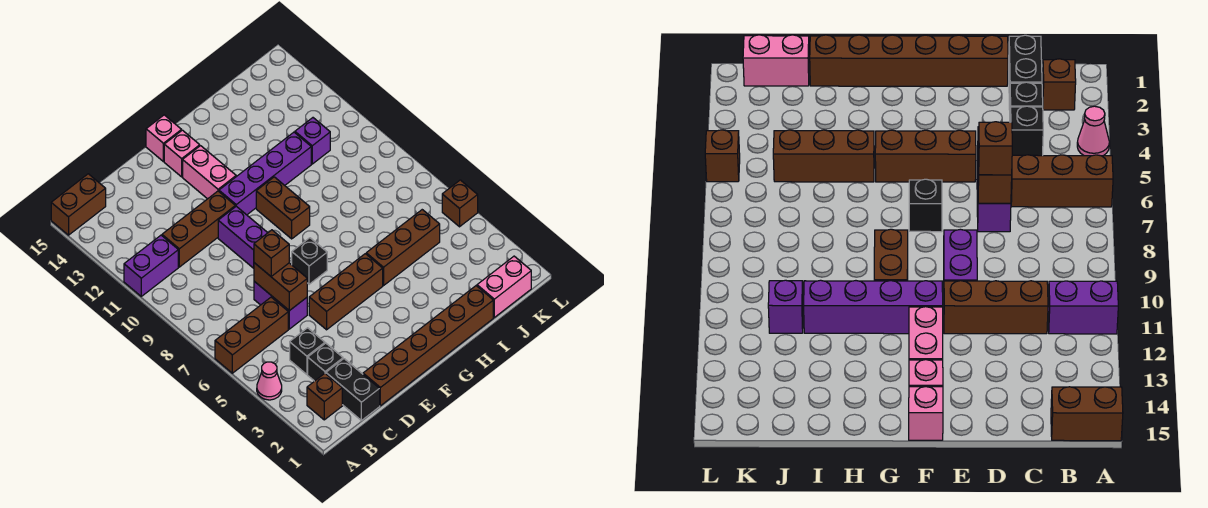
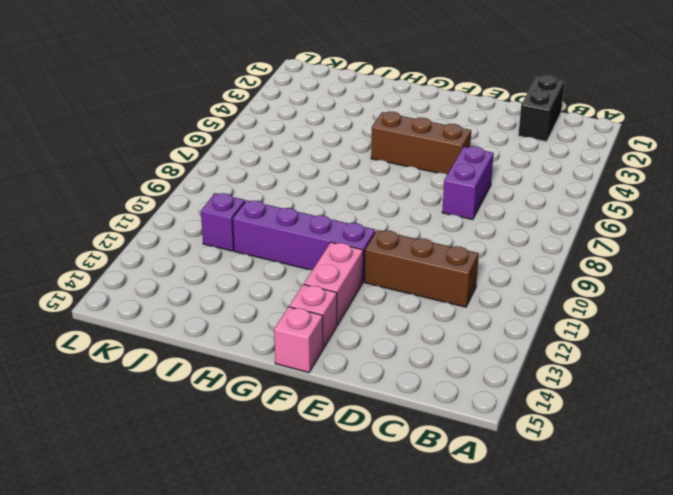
none -> pink cone A4 level 1
none -> brown brick A6:C6 level 1
none -> purple brick A11:B11 level 1

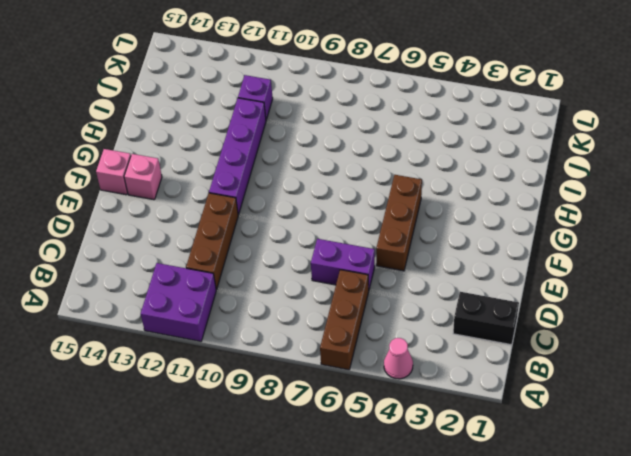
purple brick A11:B12 level 1 -> purple brick A11:B11 level 1
none -> brown brick A15:B15 level 1
none -> brown brick B2 level 1
none -> black brick C3 level 1

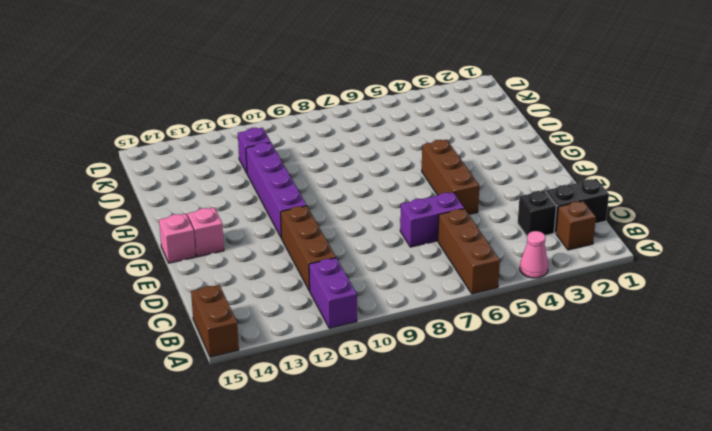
none -> black brick C4 level 1
none -> brown brick D1:I1 level 1
none -> purple brick E9:E10 level 1

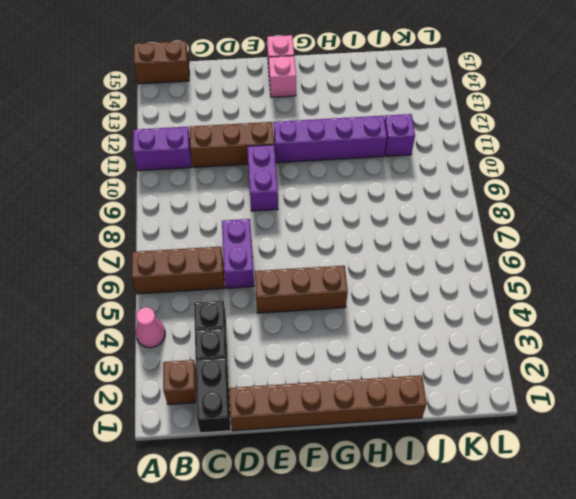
none -> black brick F7 level 1
none -> pink brick F12:F13 level 1
none -> brown brick G9:G10 level 1

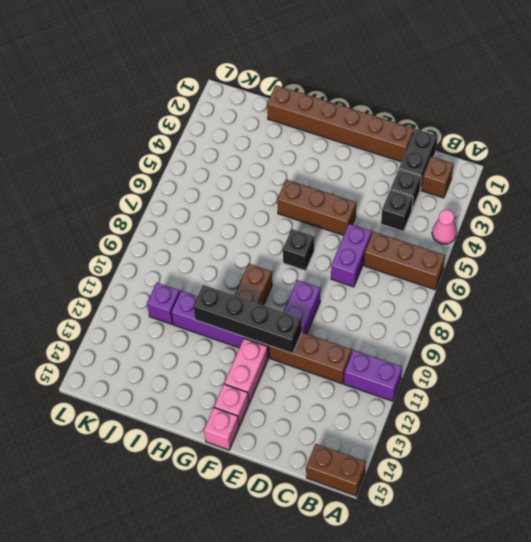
black brick E11:H11 level 2 -> none
none -> brown brick H5:J5 level 1
none -> pink brick J1:K1 level 1
none -> brown brick L5 level 1

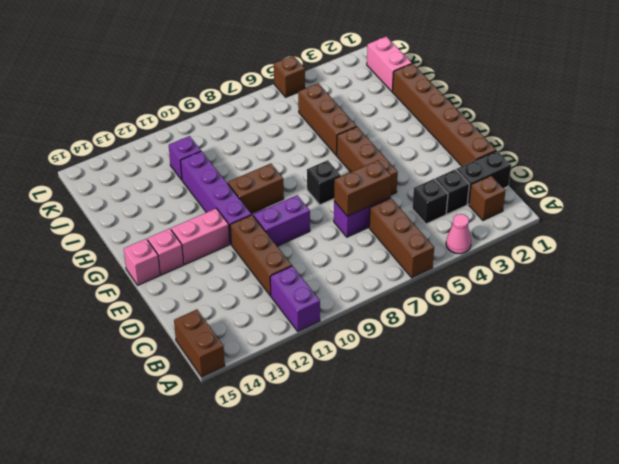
none -> brown brick D7 level 3

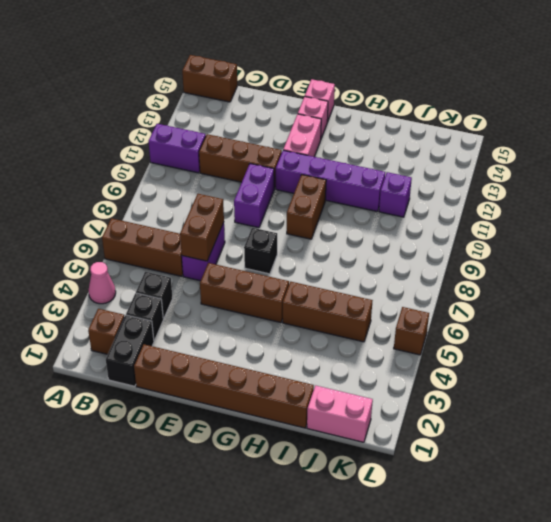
none -> brown brick D7 level 3

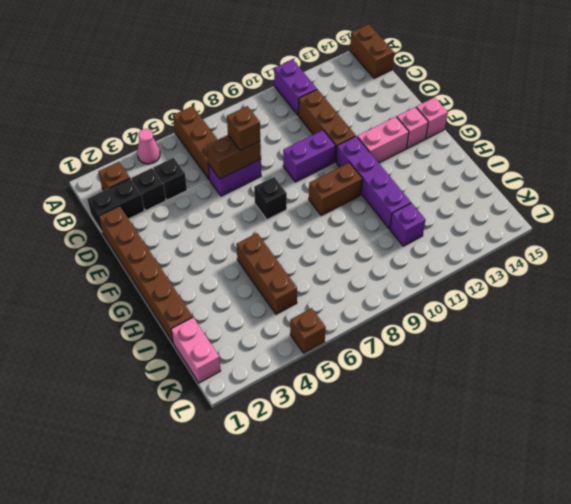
none -> brown brick E5:G5 level 1

